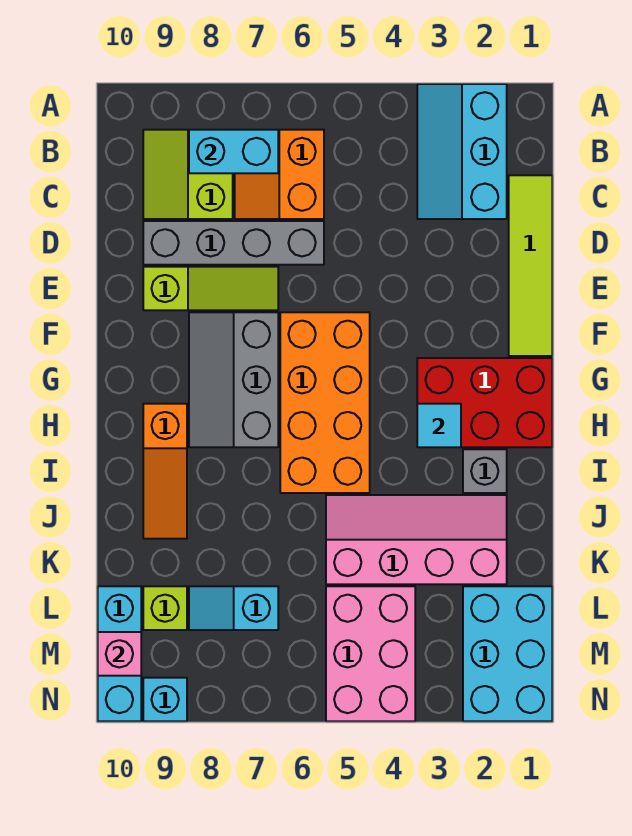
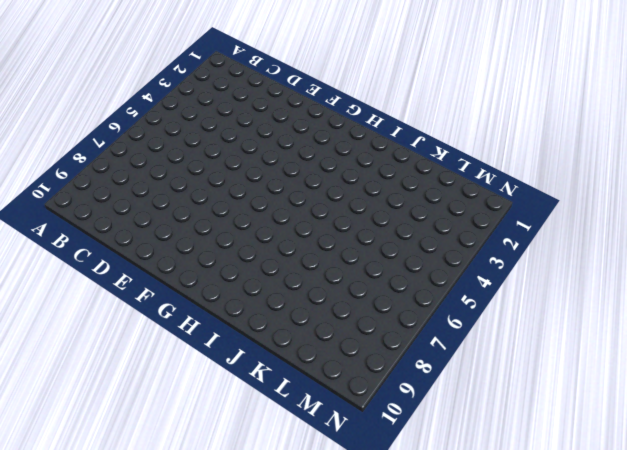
none -> cyan slope A2:C3 level 1 top 2
none -> orange slope B6:C7 level 1 top 6
none -> lime slope B8:C9 level 1 top 8

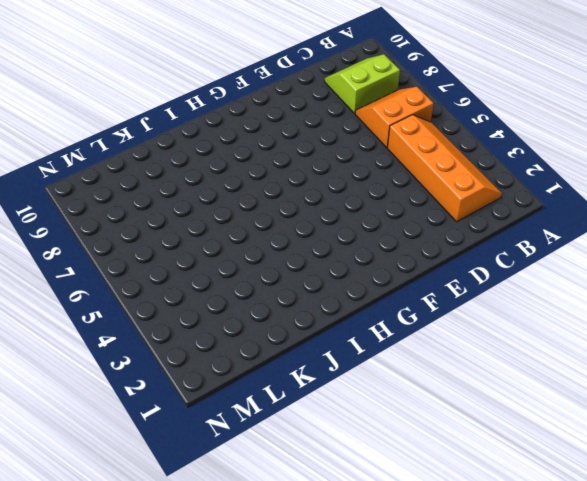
orange slope B2:C5 level 1 top C -> cyan slope A2:C3 level 1 top 2
none -> lime tile C1:F1 level 1
none -> grey brick D6:D9 level 1
none -> lime slope E7:E9 level 1 top 9

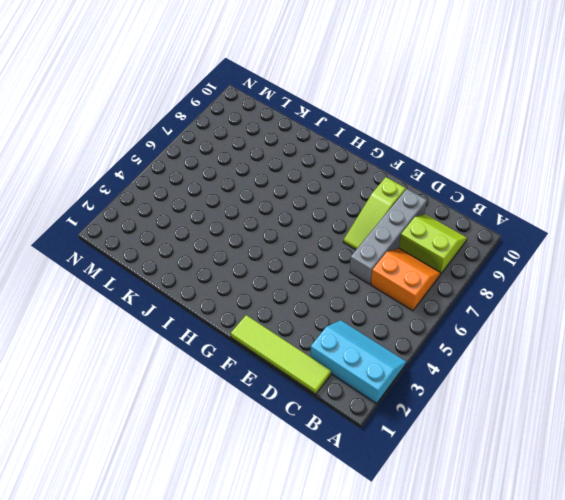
none -> orange brick F5:I6 level 1
none -> grey slope F7:H8 level 1 top 7
none -> red brick G1:H3 level 1

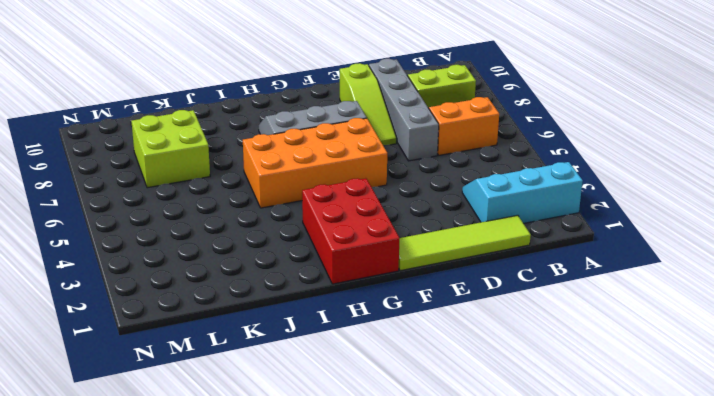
lime brick K7:L8 level 1 -> cyan slope L7:L8 level 1 top 7
none -> orange slope H9:J9 level 1 top H
none -> grey brick I2 level 1
none -> pink slope J2:K5 level 1 top K

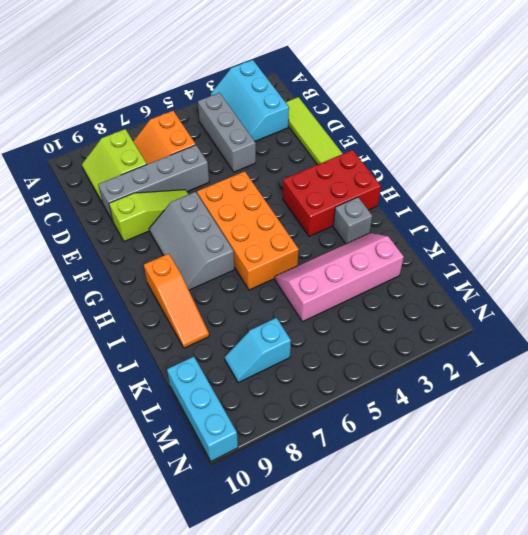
grey brick B4:D4 level 1 -> none
none -> cyan brick L1:N2 level 1
none -> pink brick L4:N5 level 1
none -> lime brick L9 level 1

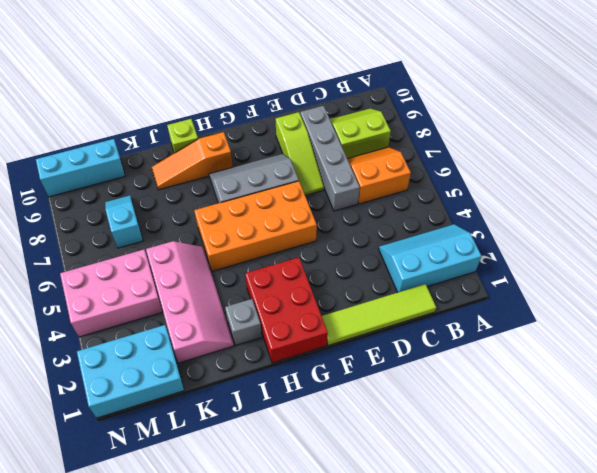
lime brick I10 level 1 -> lime brick L9 level 1
none -> cyan brick N9 level 1
none -> cyan brick B7:B8 level 2
none -> cyan tile H3 level 2

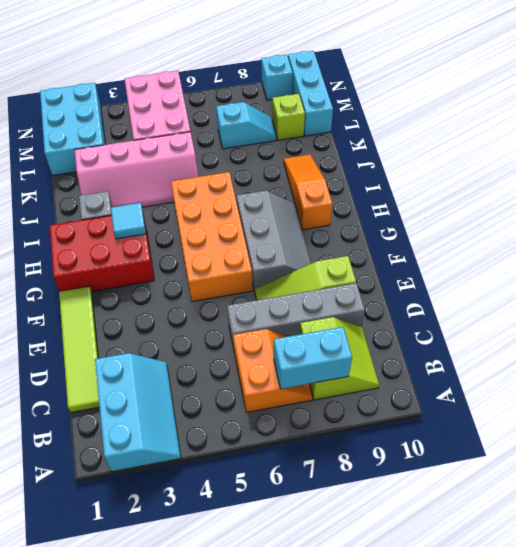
none -> pink brick M10 level 2

